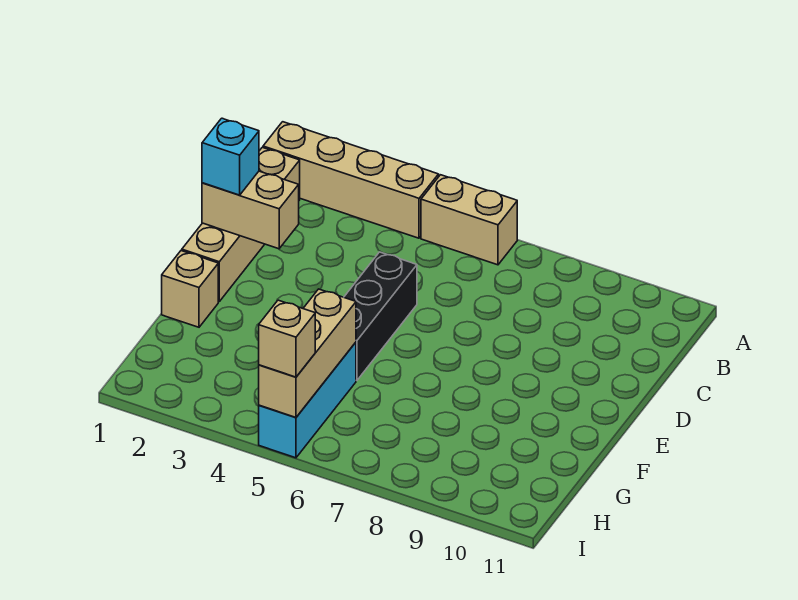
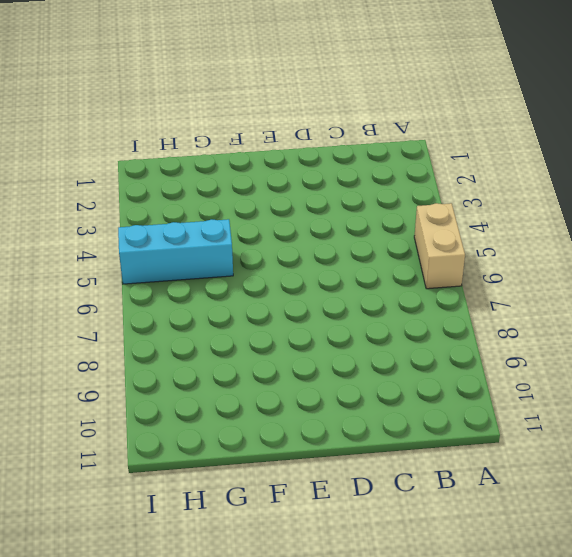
none -> tan brick A1:A4 level 1
none -> tan brick B1:E1 level 1

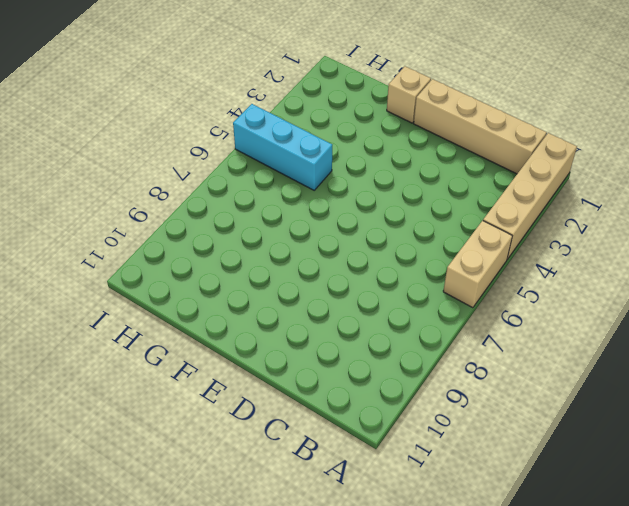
none -> black brick D5:F5 level 1
none -> tan brick D1:D2 level 2

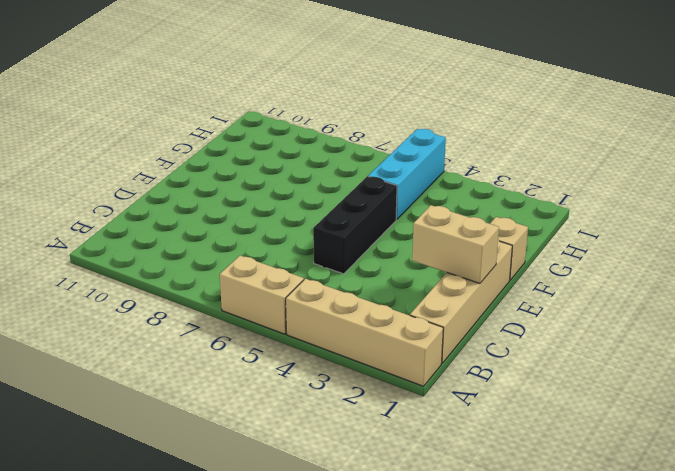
none -> tan brick G5:I5 level 2
none -> cyan brick D1 level 3

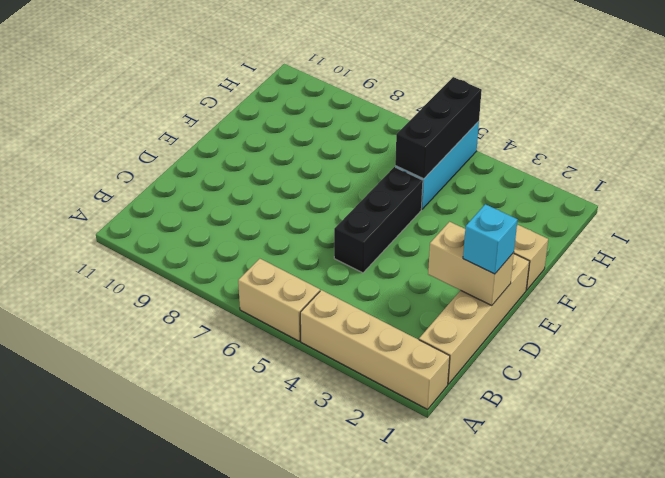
black brick G5:I5 level 2 -> tan brick G5:I5 level 2
none -> tan brick I5 level 3

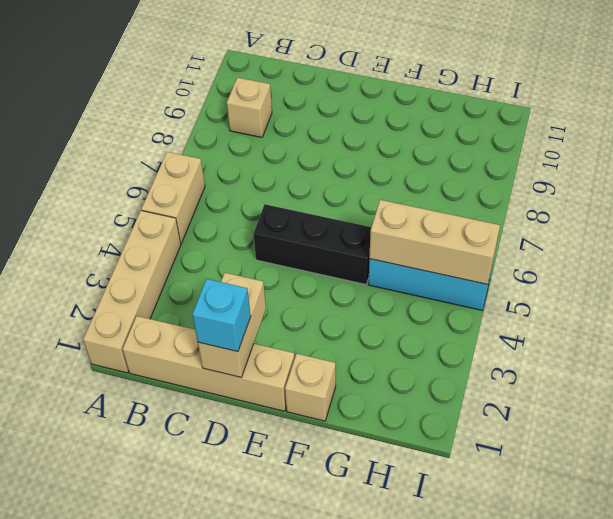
tan brick B9 level 1 -> tan brick I5 level 3

